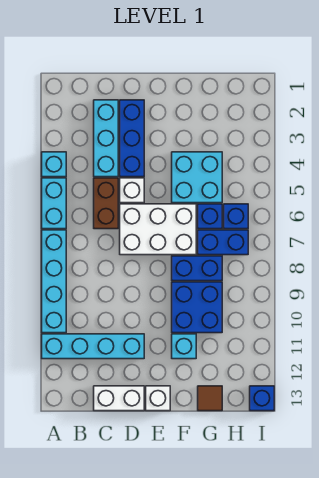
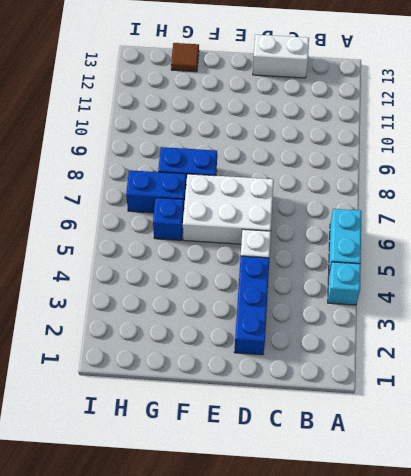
none -> cyan brick A7:A10 level 1
none -> cyan brick A11:D11 level 1
none -> cyan brick C2:C4 level 1

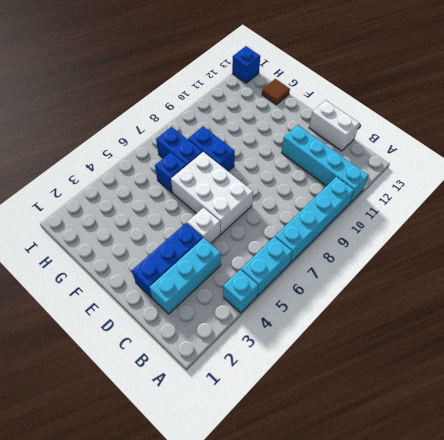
none -> brown brick C5:C6 level 1
none -> white brick E13 level 1
none -> cyan brick F4:G5 level 1

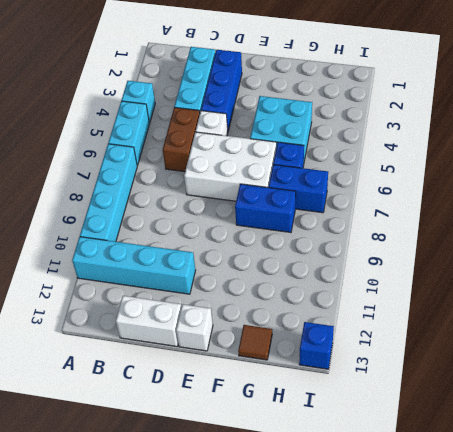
none -> blue brick F9:G10 level 1
none -> cyan brick F11 level 1
none -> blue brick H6 level 1

